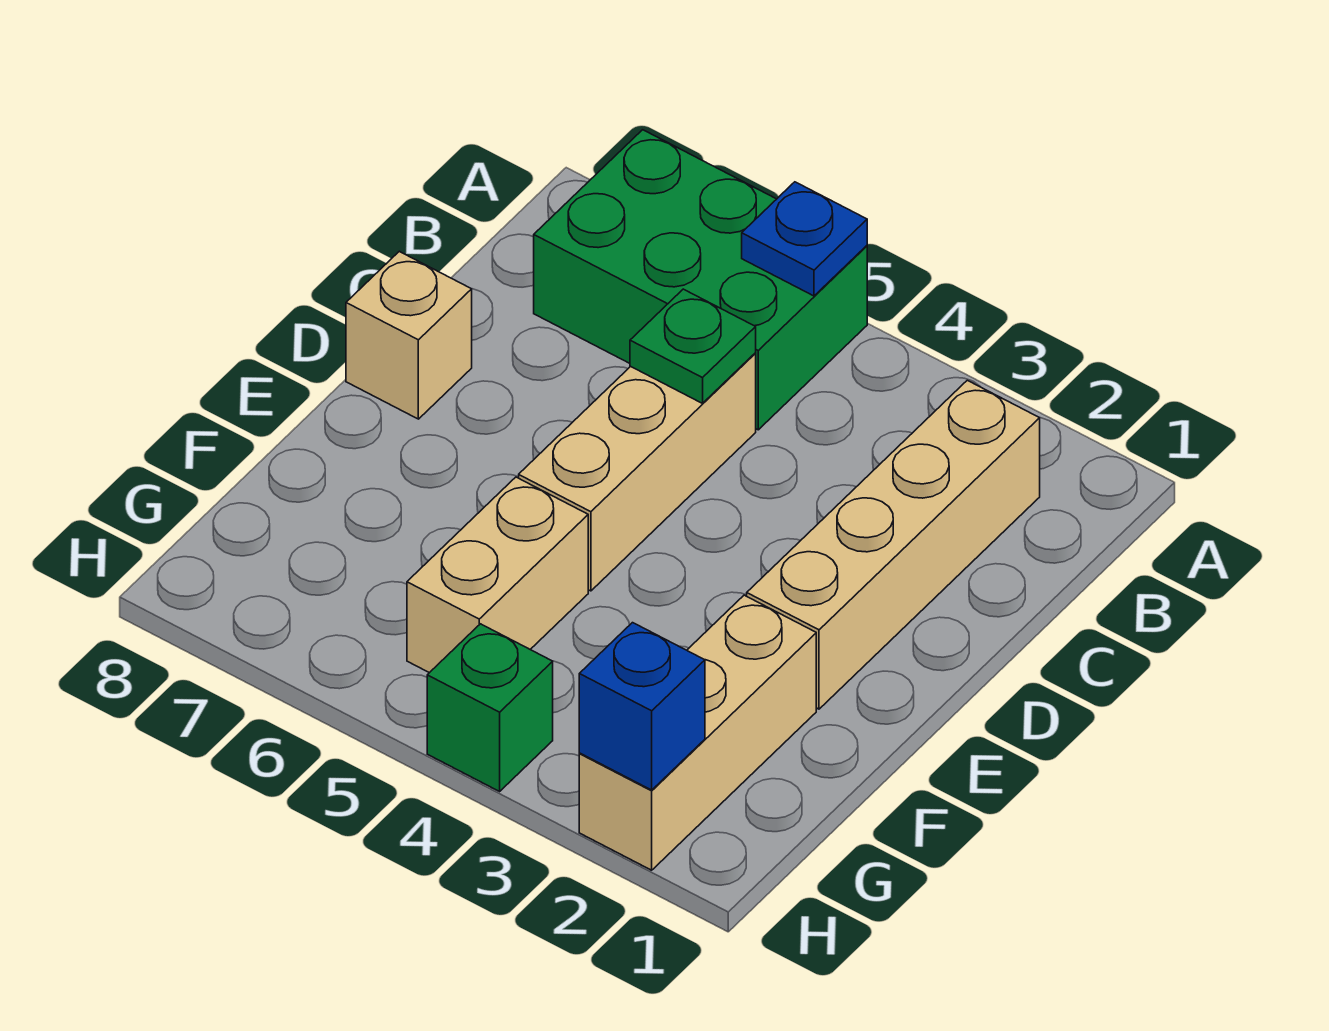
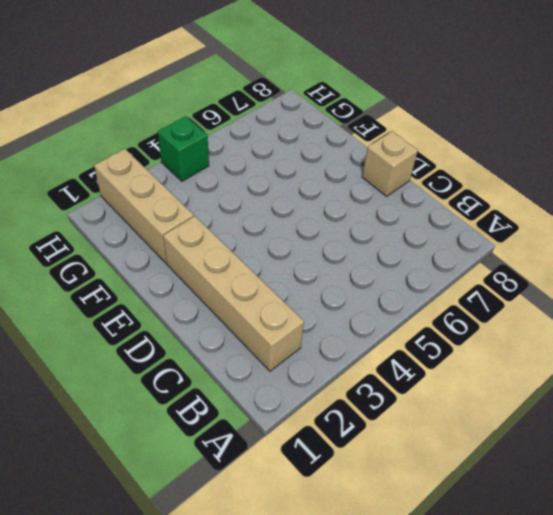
none -> green brick A5:B7 level 1
none -> tan brick C5:E5 level 1

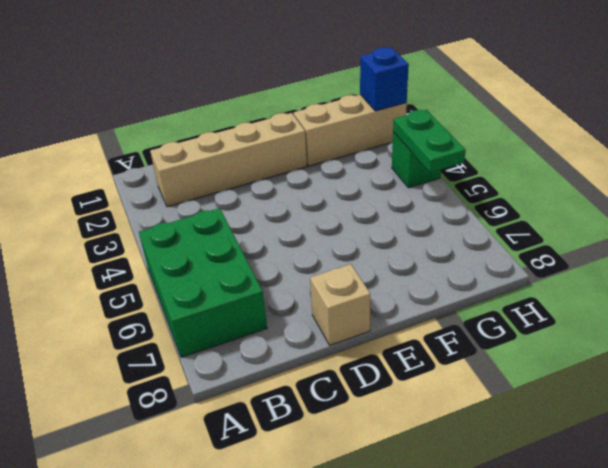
green plate H4:H5 level 2 -> none
none -> tan brick C5:E5 level 1
none -> tan brick F5:G5 level 1

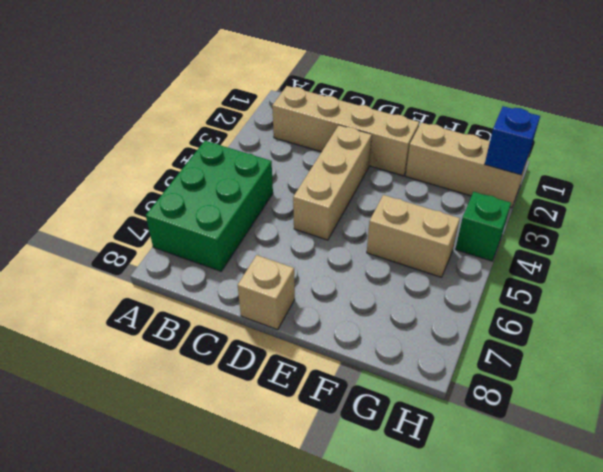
tan brick D3:D5 level 1 -> tan brick C5:E5 level 1
none -> blue plate A5 level 2
none -> green plate C5 level 2

